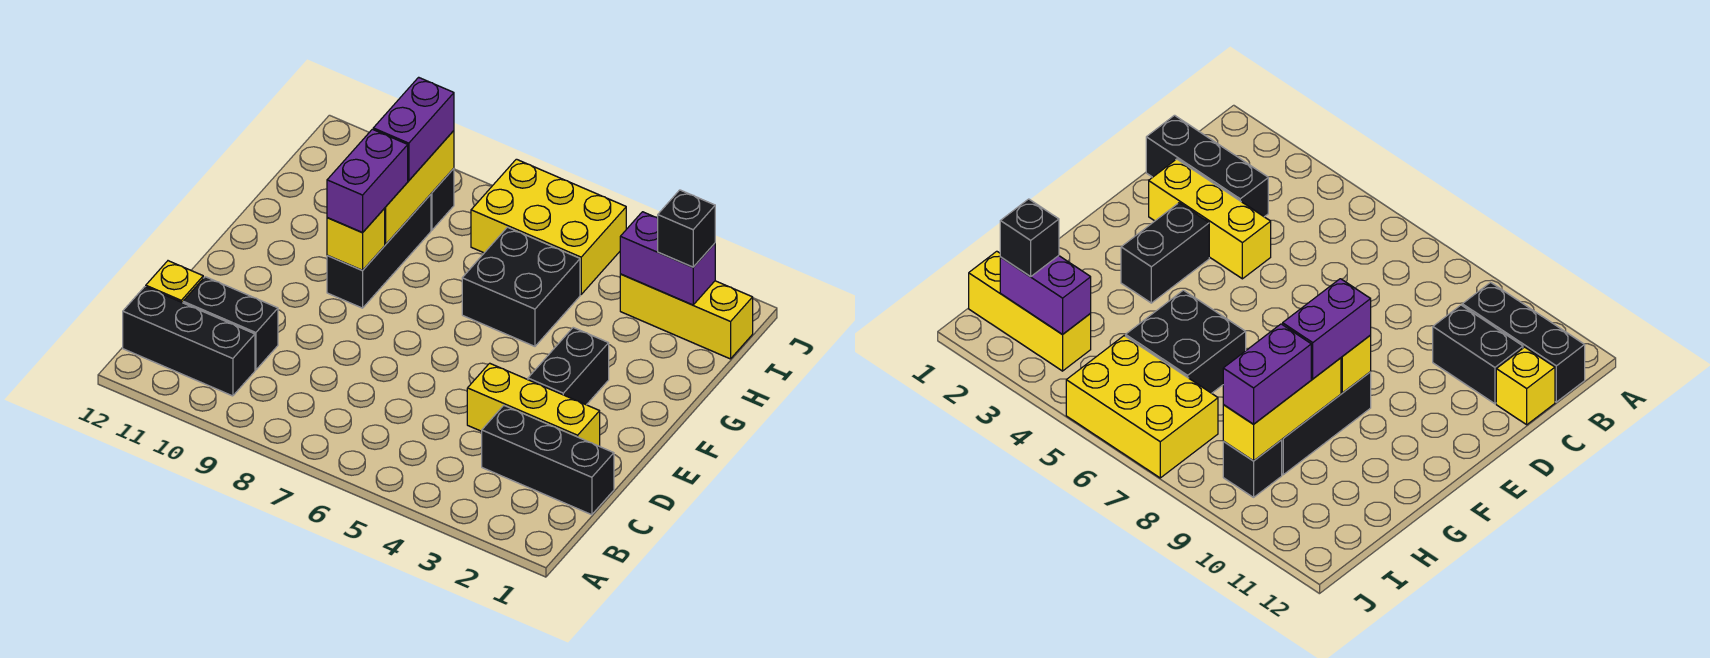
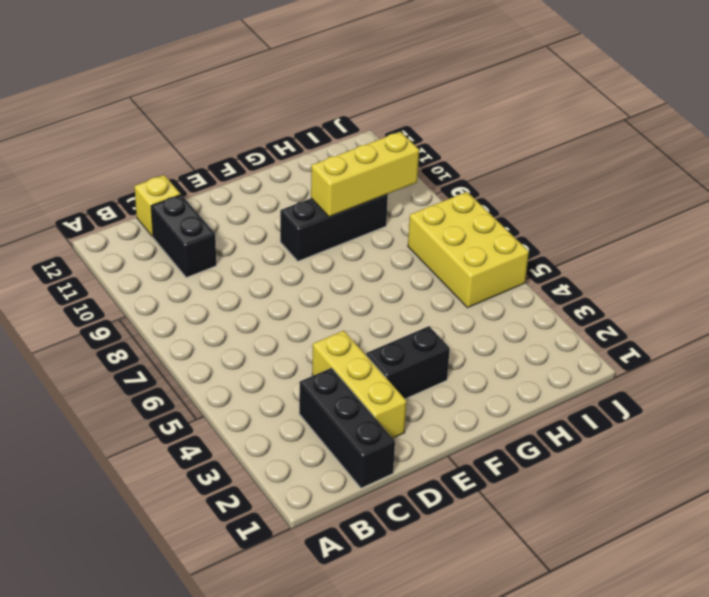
none -> black brick B10:B12 level 1
none -> black brick G5:H6 level 1
none -> yellow brick I1:I3 level 1

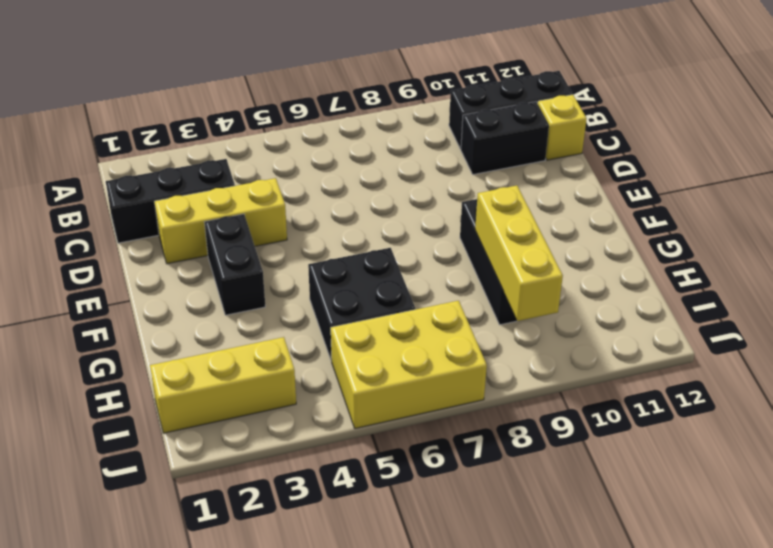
none -> black brick I9 level 1
none -> yellow brick F9 level 2
none -> purple brick I2:I3 level 2

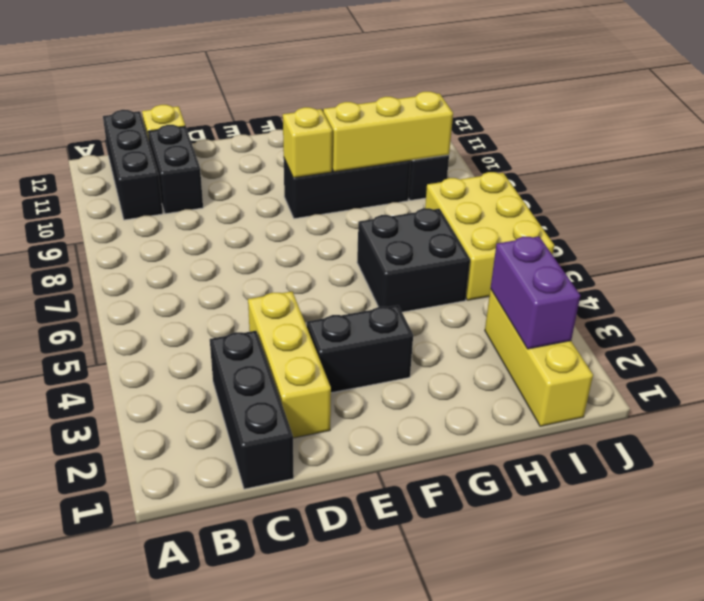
none -> purple brick F9:G9 level 3
none -> purple brick H9:I9 level 3
none -> black brick I2 level 3

